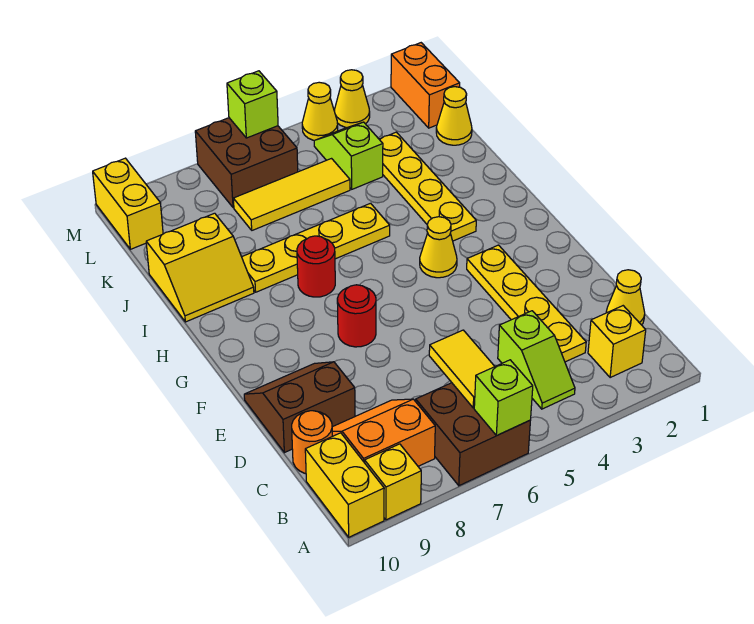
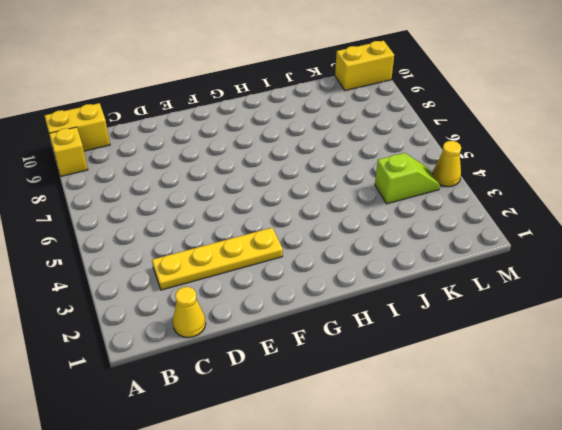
none -> brown brick A6:B7 level 1
none -> yellow brick B2 level 1
none -> lime slope B4:C4 level 1 top C

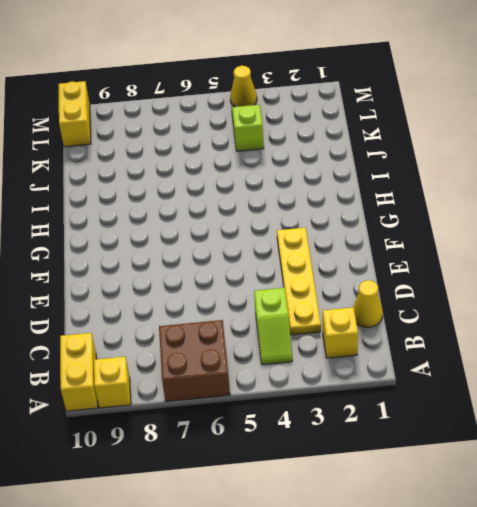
none -> orange slope B8:C9 level 1 top B
none -> orange round brick C10 level 1
none -> brown slope D9:E10 level 1 top D

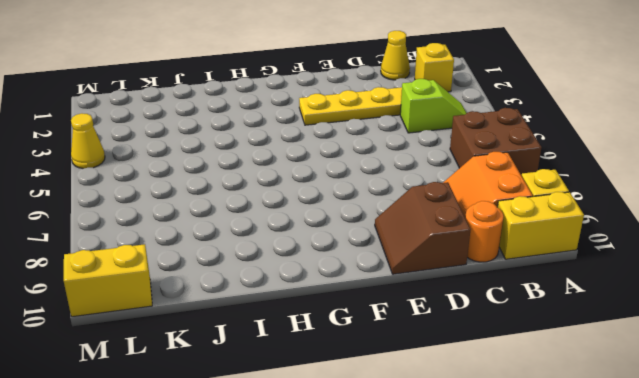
none -> red round brick F7 level 1
none -> yellow cone G4 level 1
none -> yellow plate H3:K3 level 1

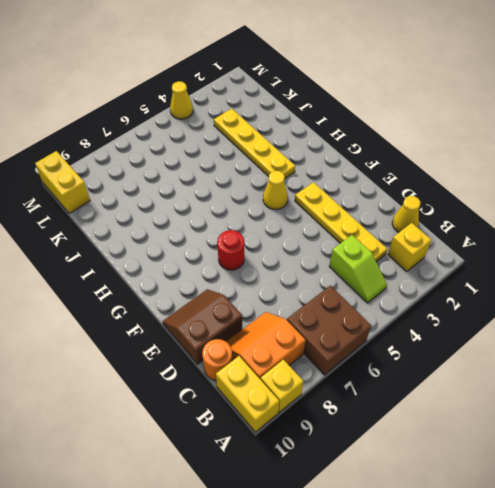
none -> red round brick H7 level 1
none -> yellow plate I5:I8 level 1
none -> yellow slope I9:J10 level 1 top J

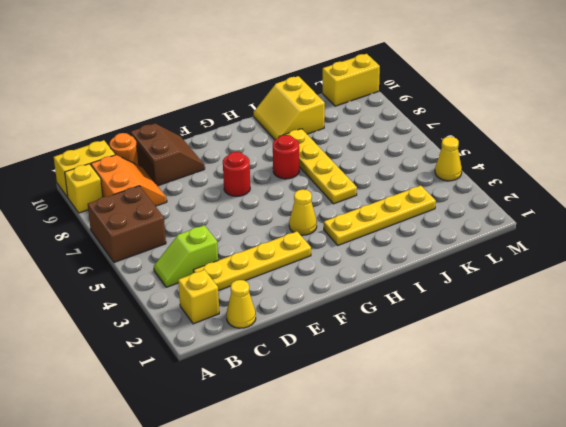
none -> yellow cone K1 level 1
none -> lime slope K4:L4 level 1 top K
none -> yellow tile K5:K7 level 1

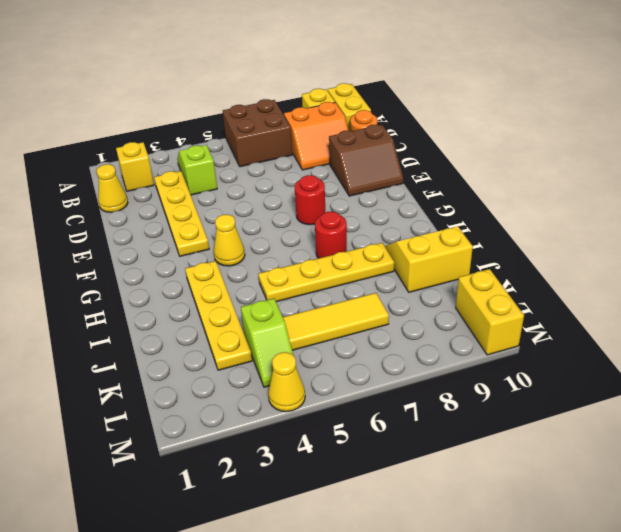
none -> yellow cone K1 level 1
none -> orange brick L1:M1 level 1
none -> brown brick L6:M7 level 1

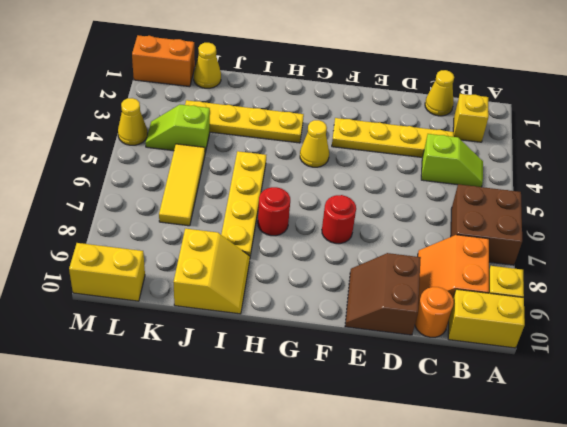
none -> brown brick L6:M7 level 1
none -> yellow cone M3 level 1
none -> lime brick A6 level 2

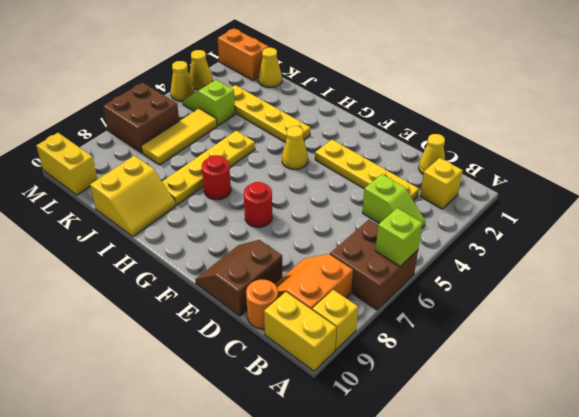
none -> yellow tile B6:C6 level 2
none -> lime brick M6 level 2

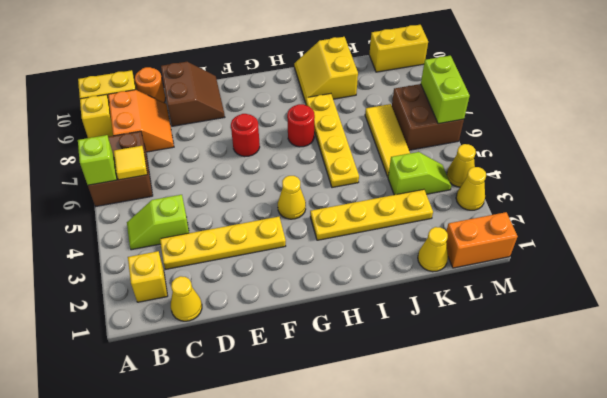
yellow tile B6 level 2 -> yellow tile B6:C6 level 2
lime brick M6:M7 level 2 -> lime brick M6 level 2

